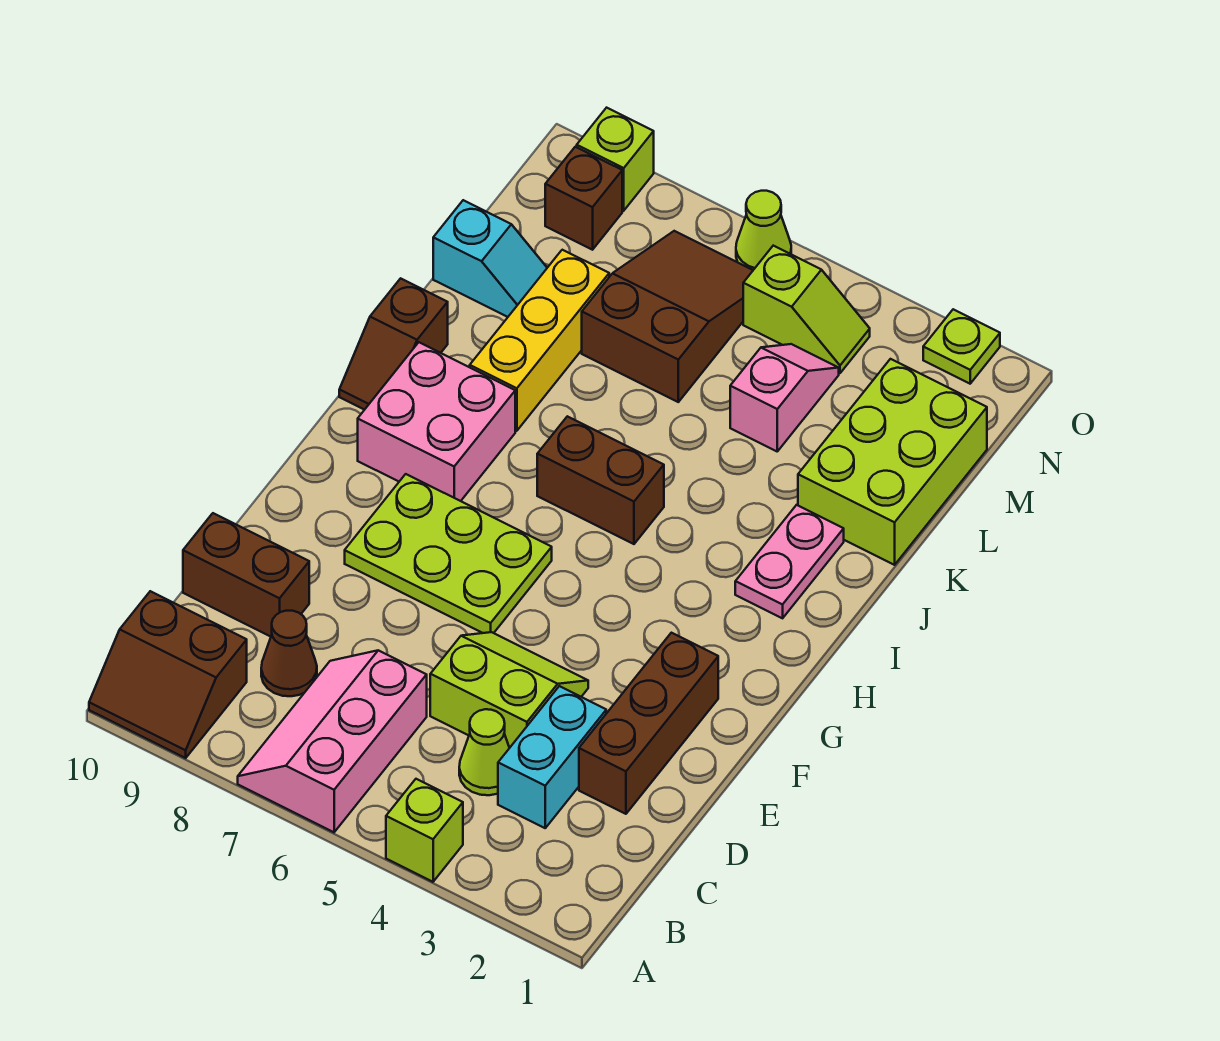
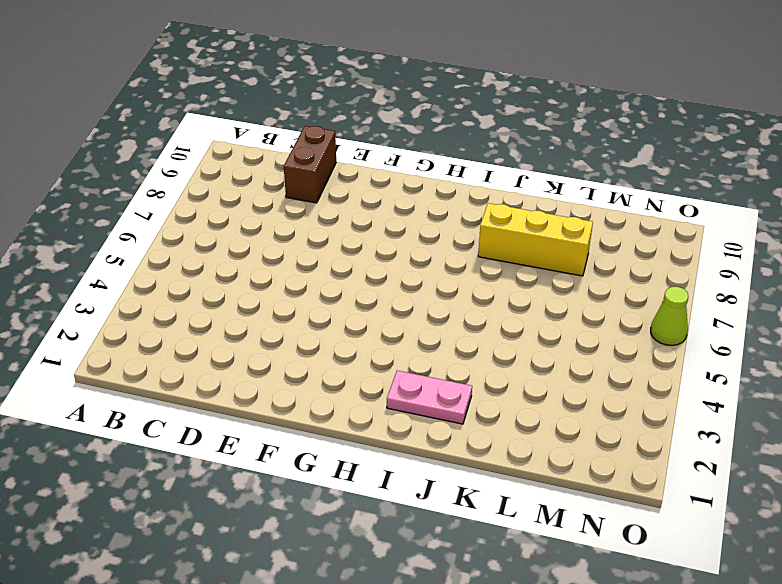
none -> lime brick A4 level 1
none -> pink slope A6:C7 level 1 top 6
none -> brown slope A9:B10 level 1 top B

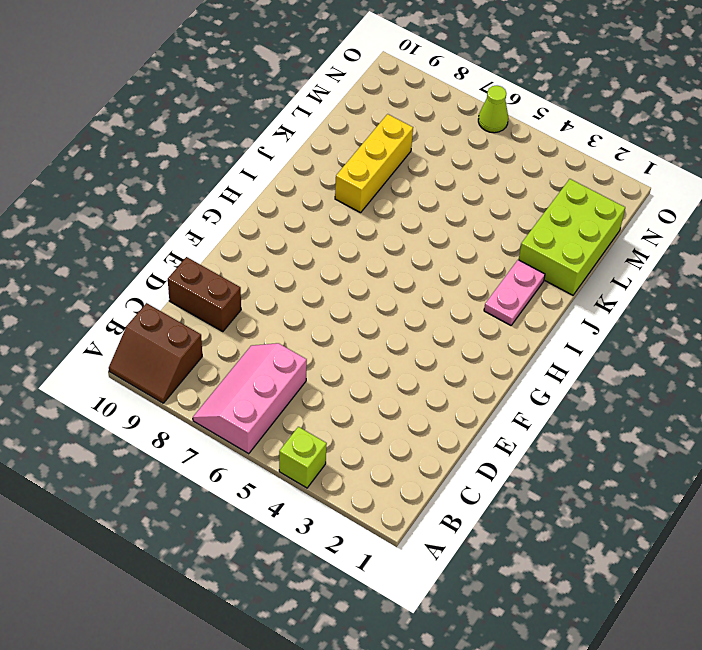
none -> cyan brick C3:D3 level 1
none -> lime cone C4 level 1
none -> brown cone C8 level 1

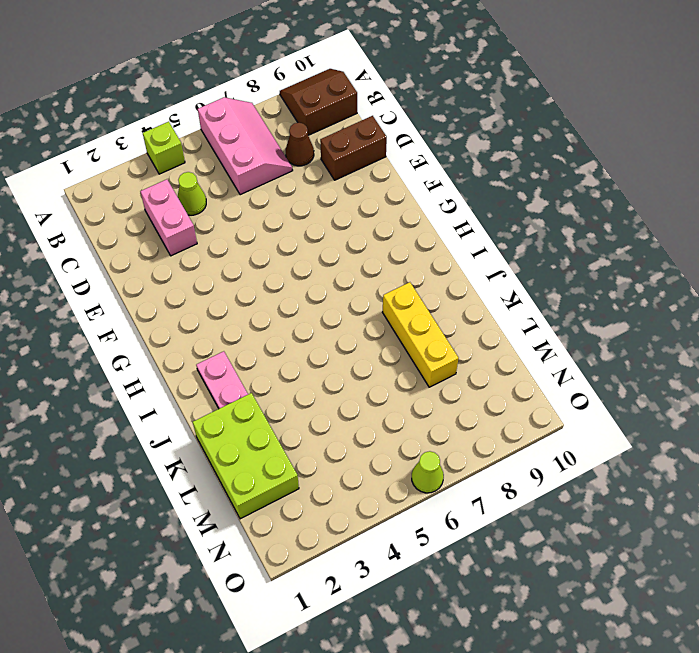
pink brick C3:D3 level 1 -> cyan brick C3:D3 level 1
none -> brown brick D2:F2 level 1
none -> lime slope D4:E5 level 1 top D
none -> lime plate F6:G8 level 1

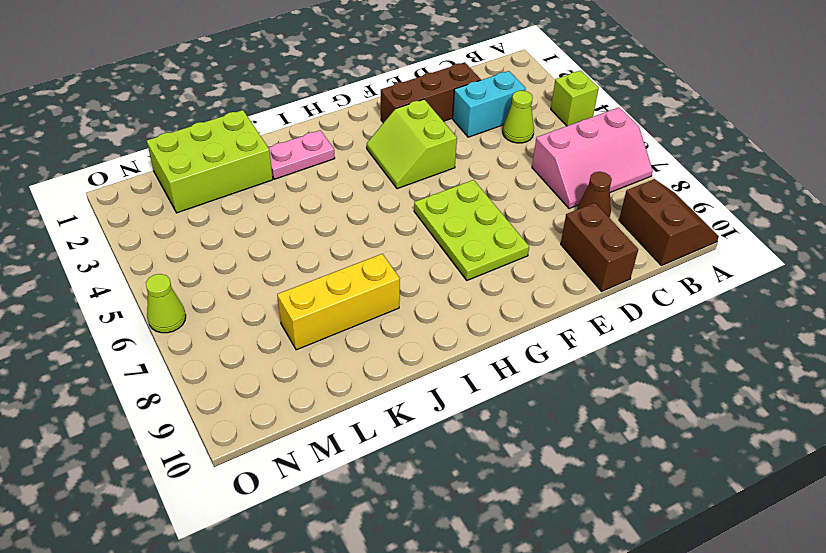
lime slope F3:G4 level 1 top F -> lime slope D4:E5 level 1 top D
none -> pink brick H8:I9 level 1
none -> brown brick I5:I6 level 1
none -> brown slope I10:J10 level 1 top J

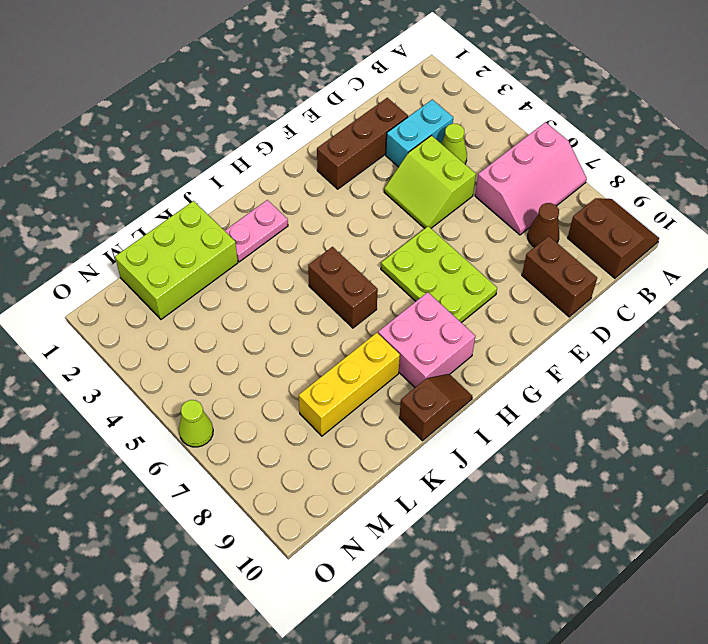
none -> lime brick A4 level 1
none -> pink slope L4:M4 level 1 top L
none -> brown slope L6:N7 level 1 top L

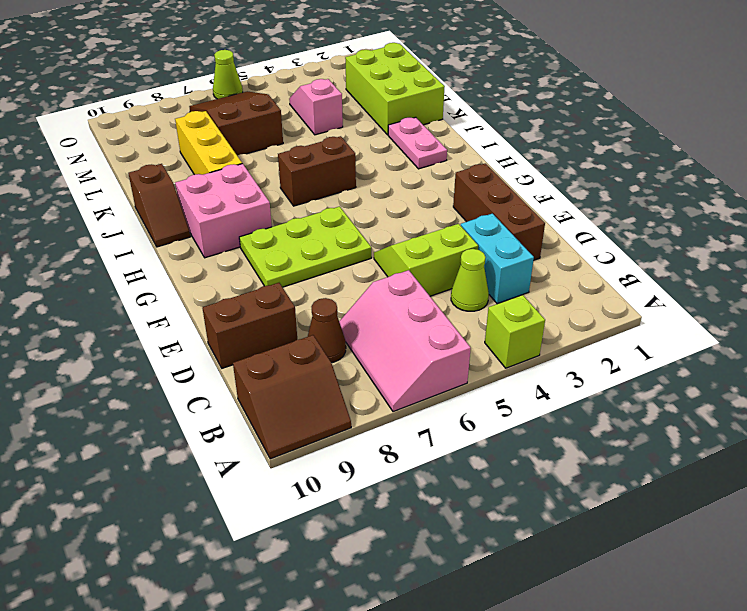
none -> cyan slope L9:L10 level 1 top 10
none -> lime slope N4:N5 level 1 top 5
none -> brown brick N9 level 1

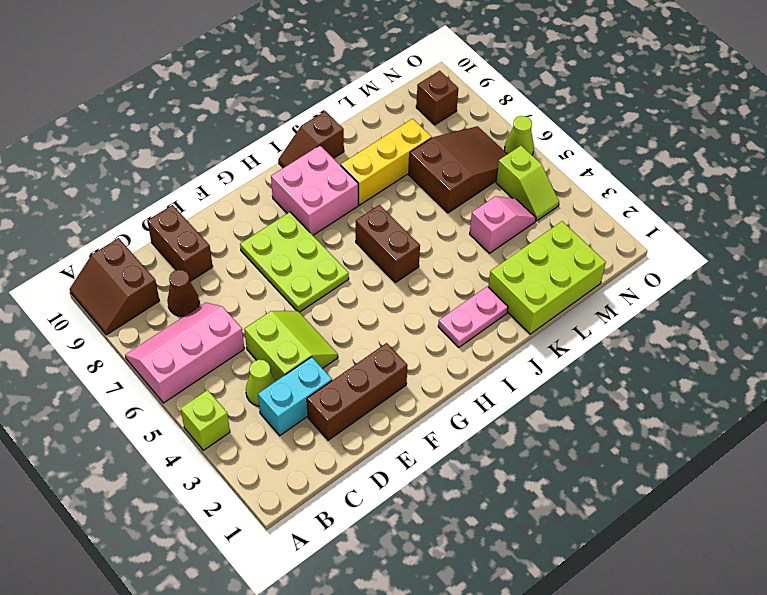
none -> cyan slope L9:L10 level 1 top 10
none -> lime plate O2 level 1
none -> lime brick O9 level 1

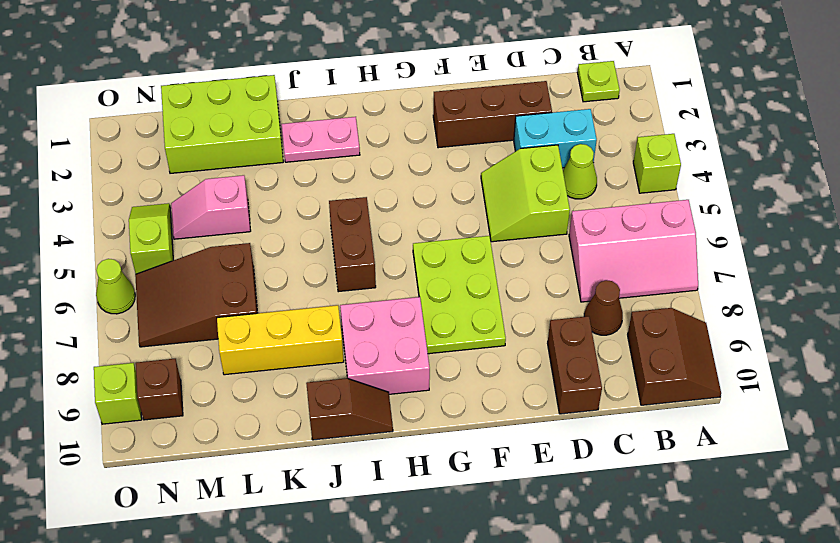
lime plate B1 level 1 -> lime plate O2 level 1
none -> cyan slope L9:L10 level 1 top 10

